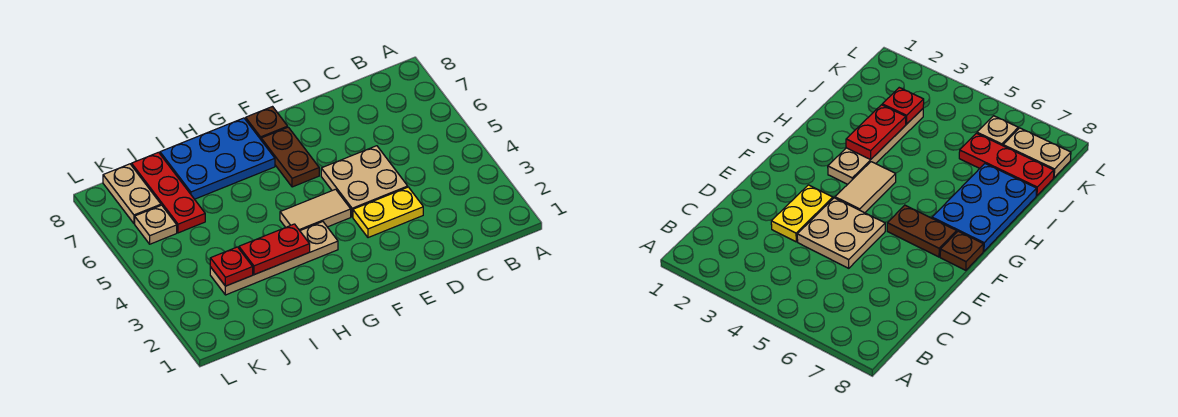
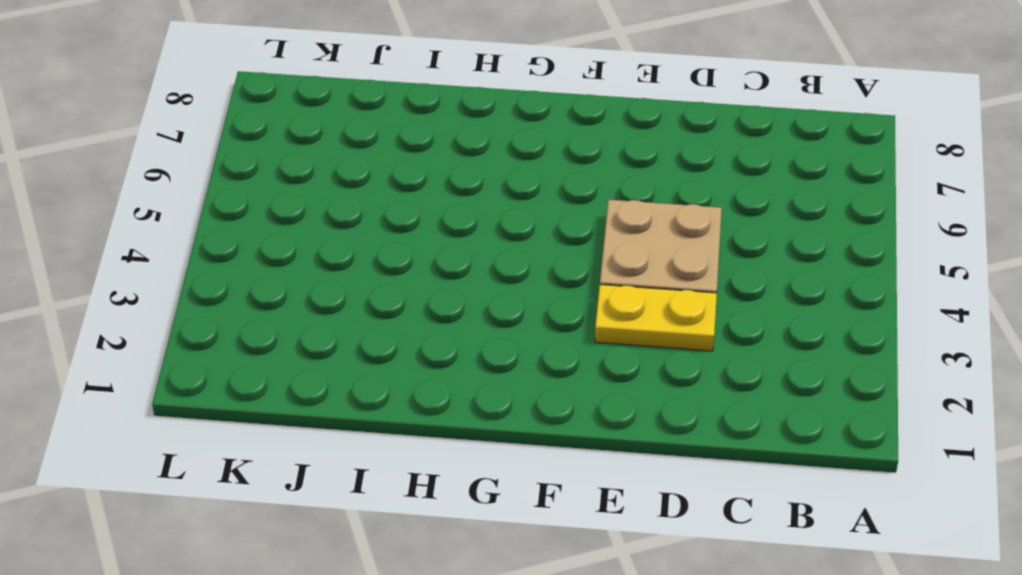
none -> tan tile F4:G4 level 1
none -> brown plate F6:F7 level 1
none -> brown plate F8 level 1

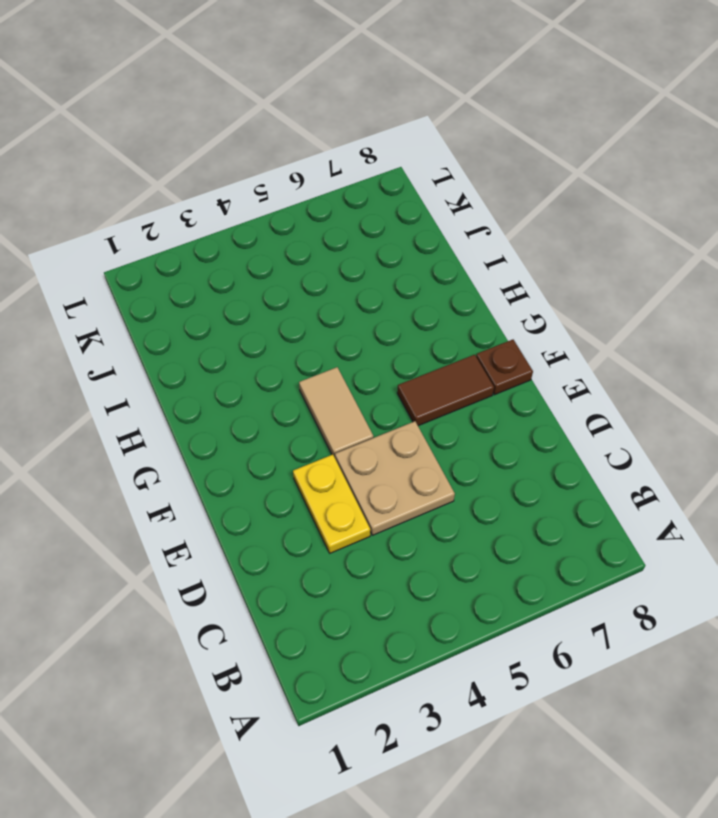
brown tile F6:F7 level 1 -> brown plate F6:F7 level 1
none -> tan plate G3:J3 level 1
none -> blue plate G7:I8 level 1
none -> red plate J6:J8 level 1

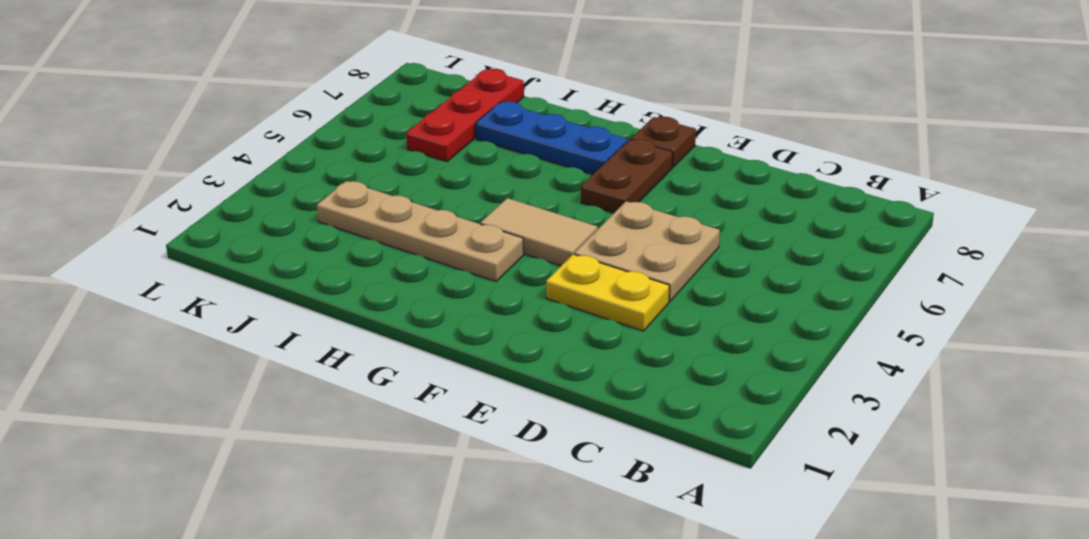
blue plate G7:I7 level 1 -> blue plate G7:I8 level 1
none -> tan plate K6 level 1
none -> tan plate K7:K8 level 1
none -> red plate H3:I3 level 2

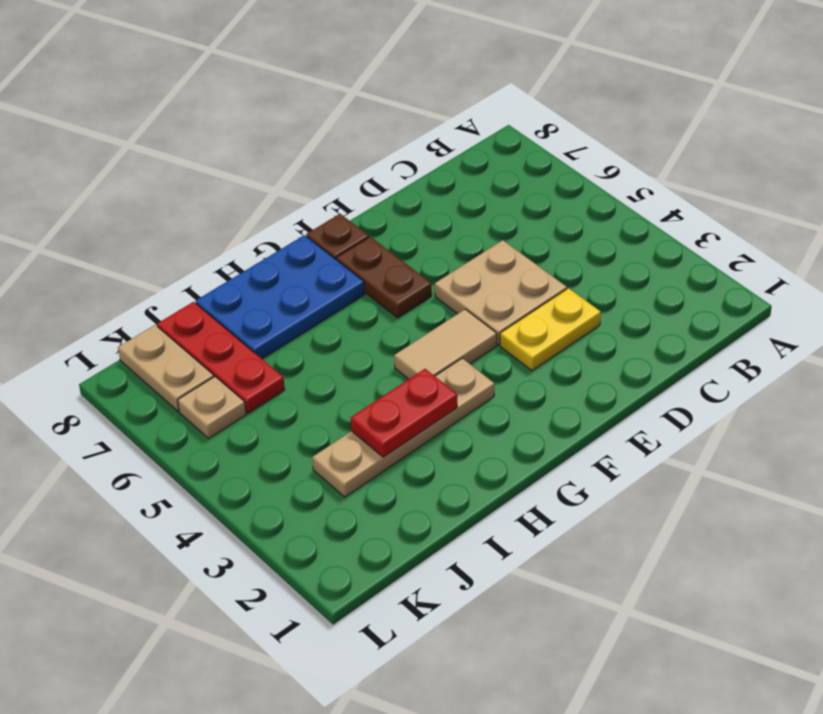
none -> red plate J3 level 2

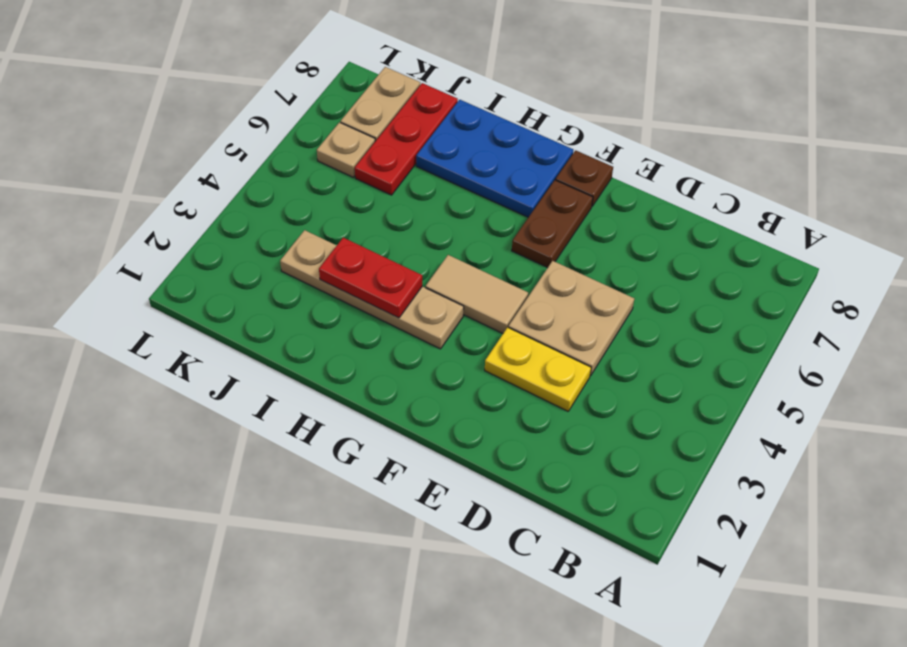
none -> red plate J3 level 2

